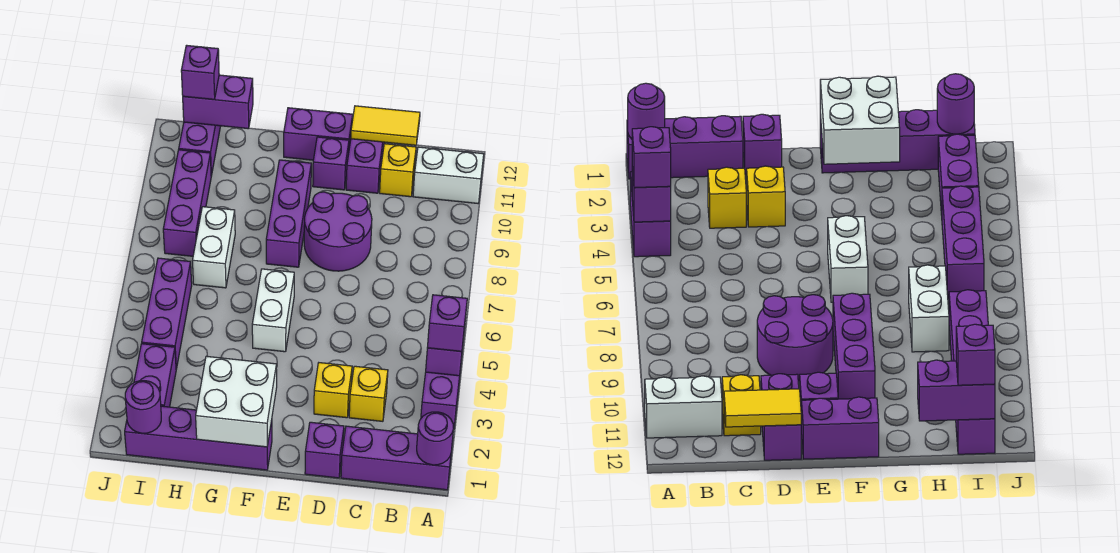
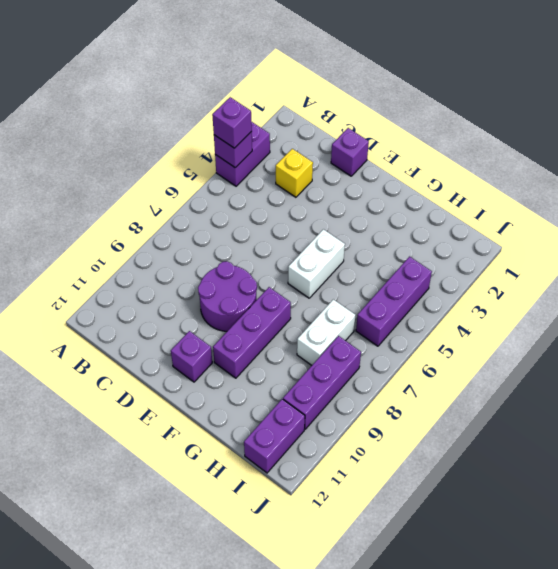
none -> purple brick A1:C1 level 1
none -> white brick A11:B11 level 1
none -> yellow brick C11 level 1

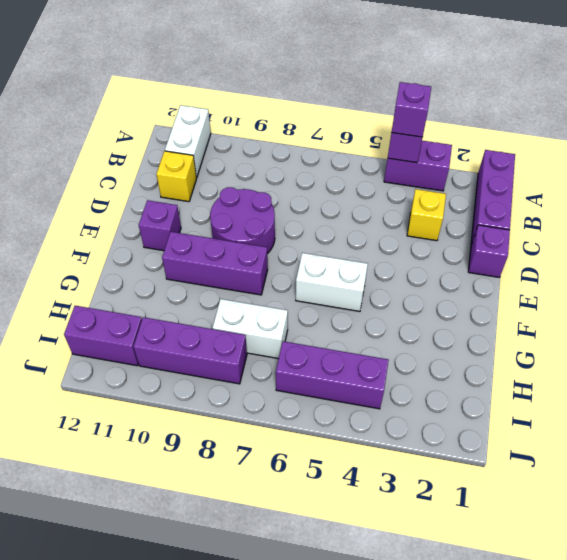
none -> yellow brick D3 level 1
none -> purple brick D11:D12 level 1
none -> purple brick E12:F12 level 1

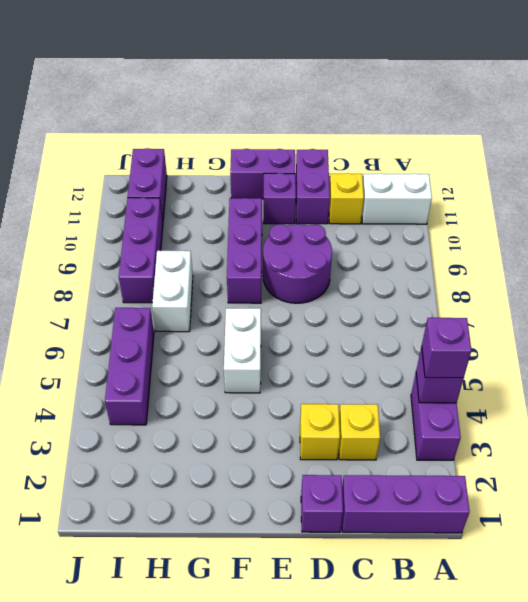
none -> purple brick F1:I1 level 1
none -> purple brick I2:I3 level 1
none -> purple round brick A1 level 2

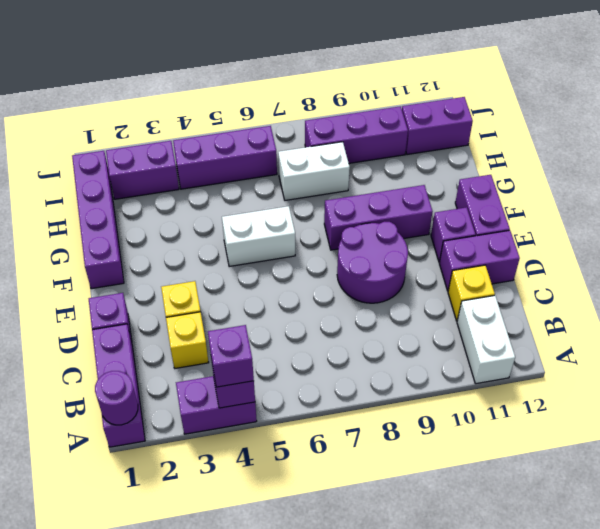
none -> yellow tile C12:D12 level 2
none -> white brick F1:G2 level 2
none -> purple brick H12:I12 level 2

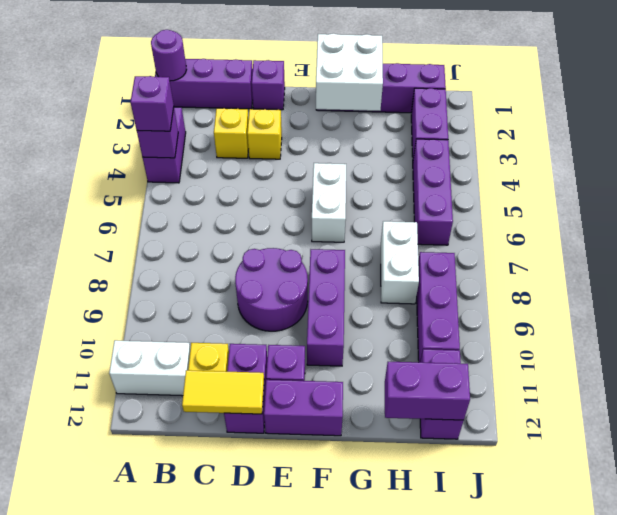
none -> purple round brick I1 level 2
none -> purple brick I12 level 3

